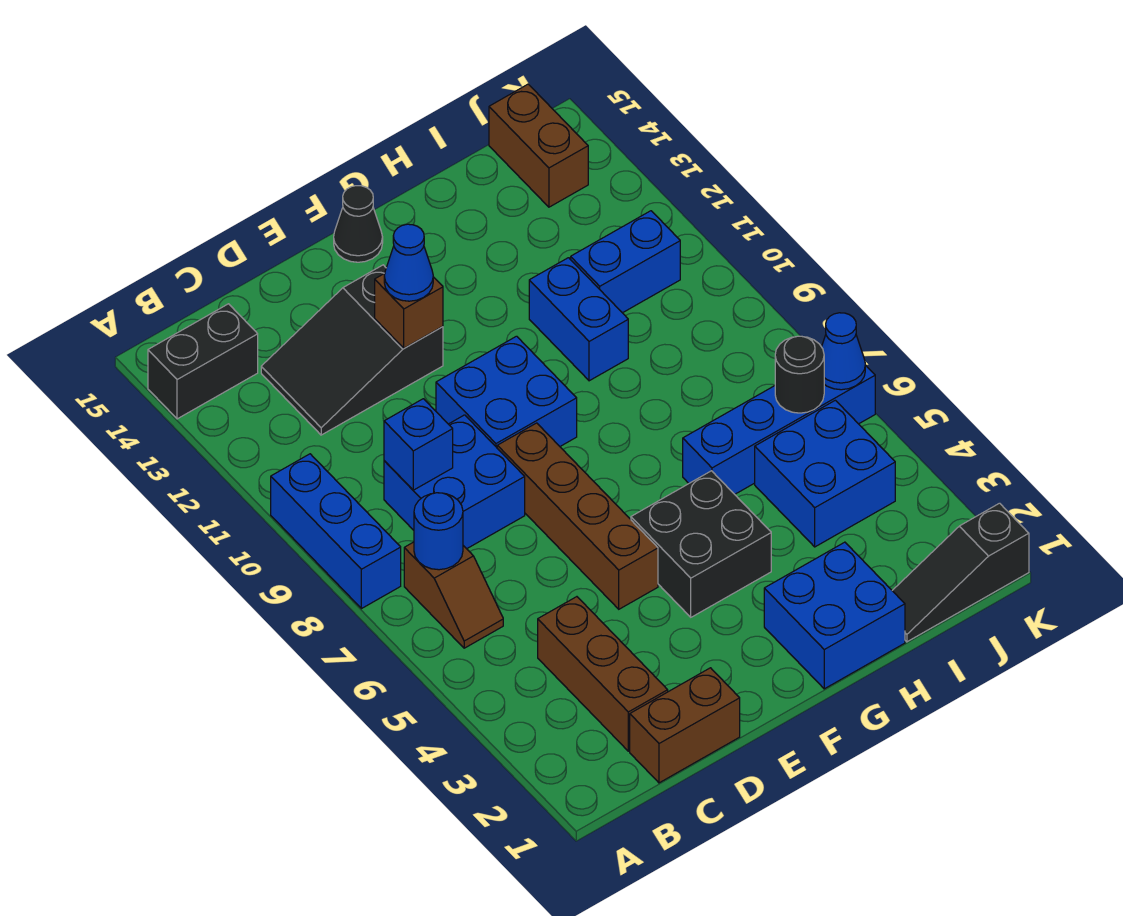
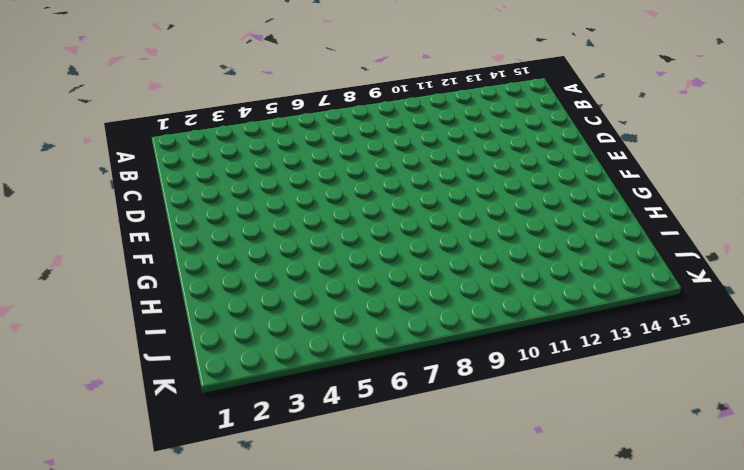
none -> blue brick A8:A10 level 1
none -> black brick A14:B14 level 1
none -> brown slope B6:B7 level 1 top 7

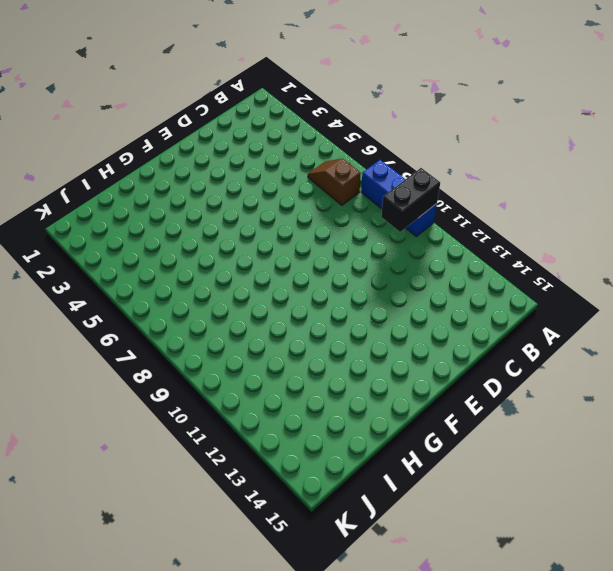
black brick A10:B10 level 2 -> black brick A14:B14 level 1
none -> brown brick C1:D1 level 1
none -> brown brick C2:C4 level 1
none -> blue brick C8:D9 level 1

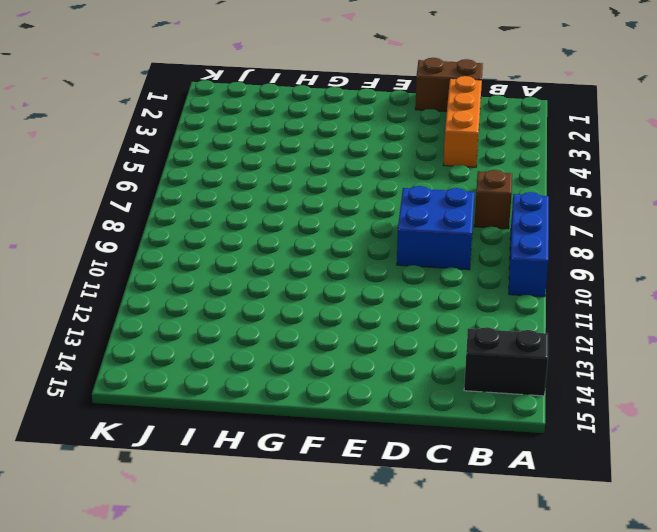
orange brick C2:C4 level 1 -> brown brick C2:C4 level 1
none -> black slope C12:E13 level 1 top E
none -> brown brick E5:E8 level 1
none -> blue brick E9:F10 level 1

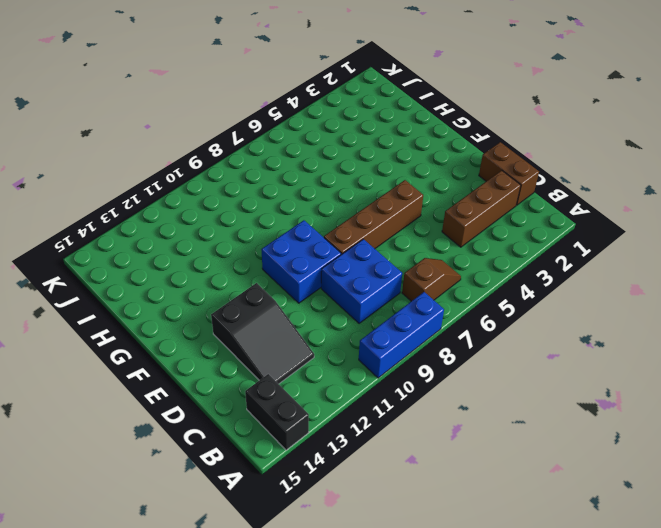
none -> black brick F4:G5 level 1
none -> black cone F15 level 1
none -> blue brick G1:H2 level 1

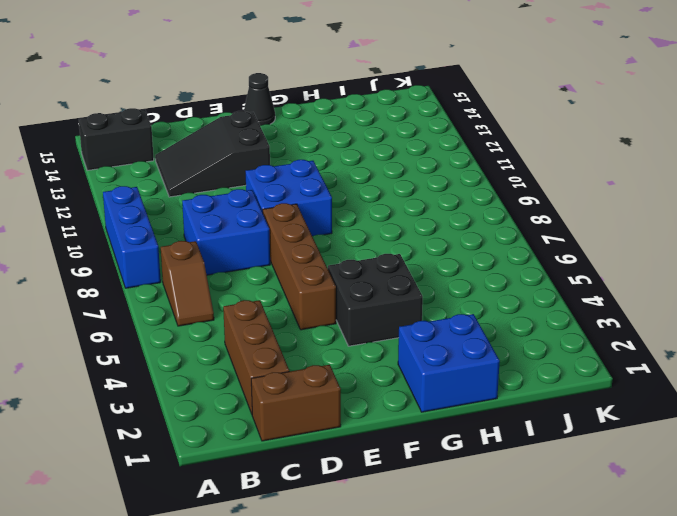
none -> blue brick H6:K6 level 1
none -> blue brick H10:H11 level 1
none -> black slope I1:K1 level 1 top K

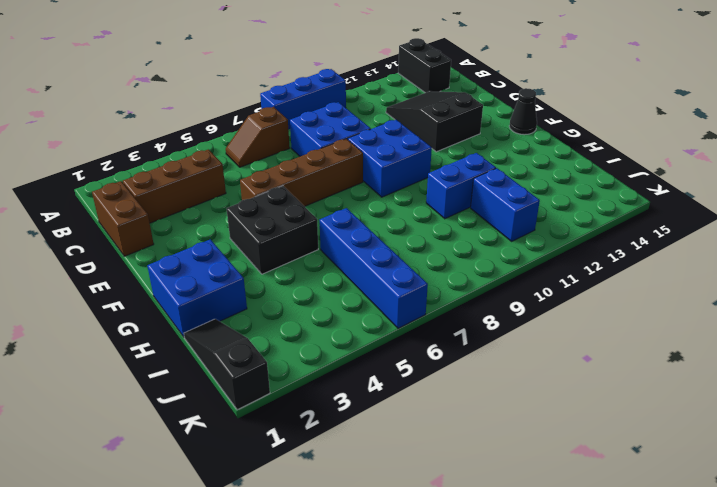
none -> blue brick I4:J5 level 1
none -> brown brick J14:J15 level 1
none -> blue round brick B7 level 2

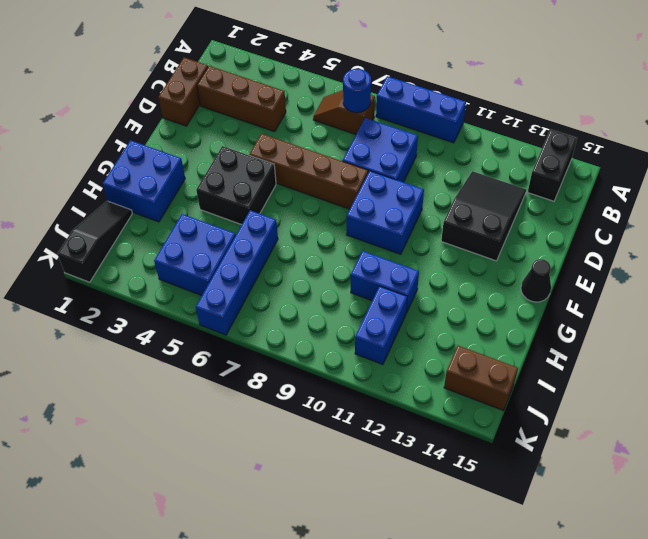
none -> blue brick C9 level 2
none -> brown brick E12 level 2
none -> black round brick J6 level 2

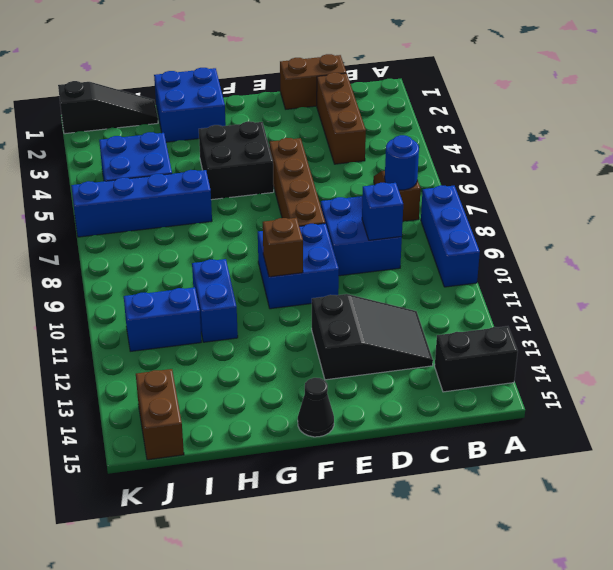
brown brick F10 level 2 -> brown brick E12 level 2
none -> black round brick J6 level 2
none -> blue cone K6 level 2
none -> blue cone E12 level 3

